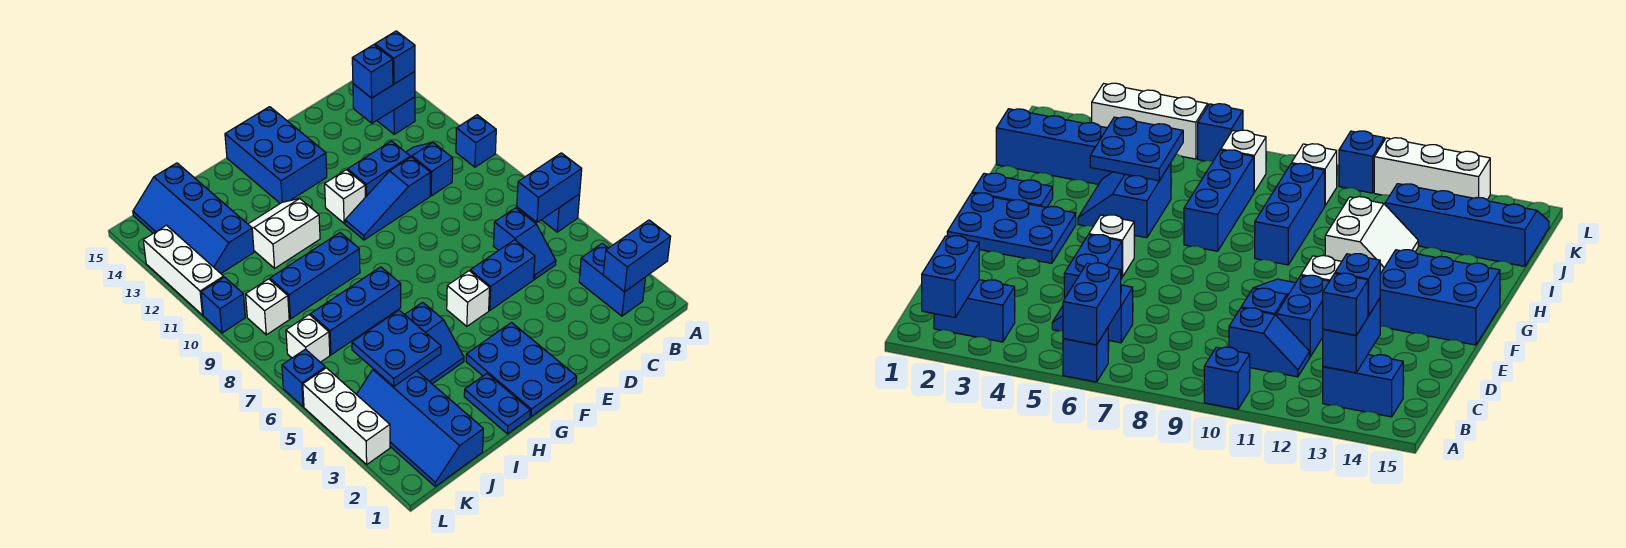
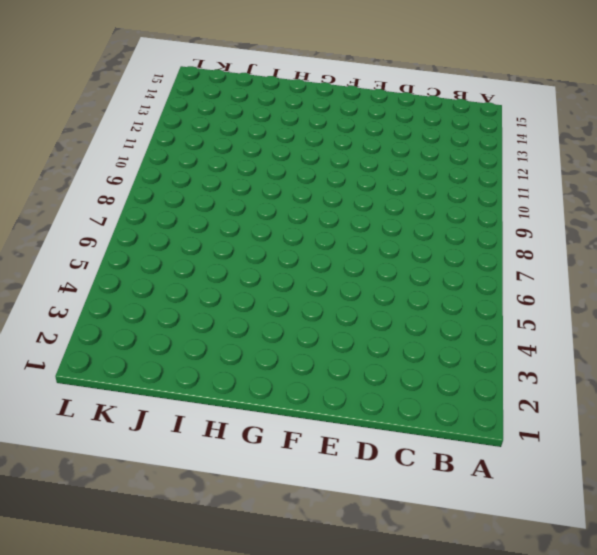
none -> blue brick A6 level 1
none -> blue brick A10 level 1
none -> blue brick B2:B3 level 1
none -> blue brick B13:B14 level 1

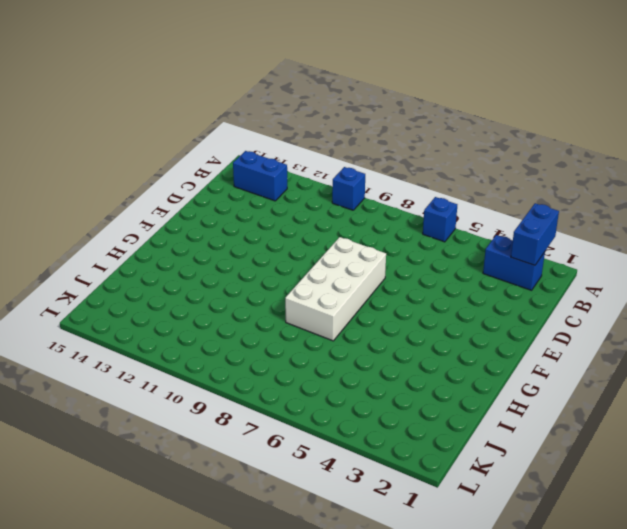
white brick E7:H8 level 1 -> blue brick H7:J7 level 1
none -> blue slope C5:C6 level 1 top 6
none -> blue slope C10:C11 level 1 top 10
none -> blue brick D5:E5 level 1
none -> blue slope D10:F10 level 1 top D

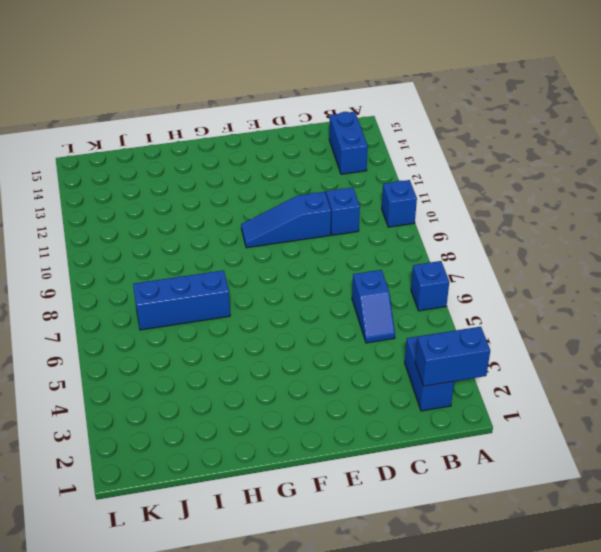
none -> blue brick D5:E5 level 1
none -> blue brick D11:E11 level 1
none -> blue plate F1:G3 level 1
none -> white brick F5 level 1

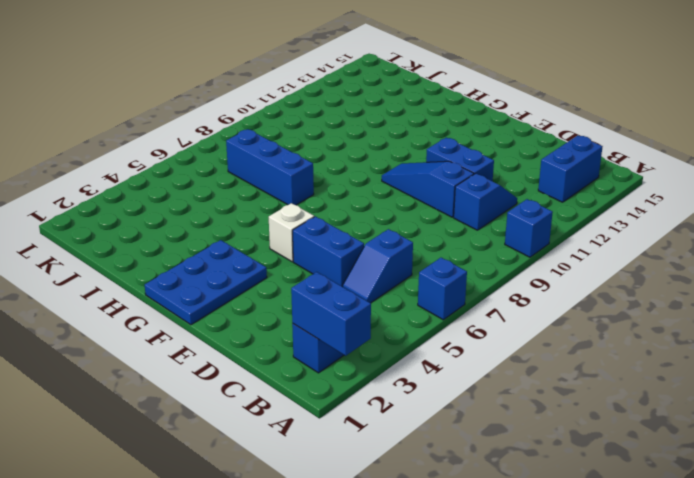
none -> white brick F11 level 1
none -> blue brick F13:G15 level 1
none -> blue plate H1:H2 level 1
none -> blue slope H4:I5 level 1 top 5

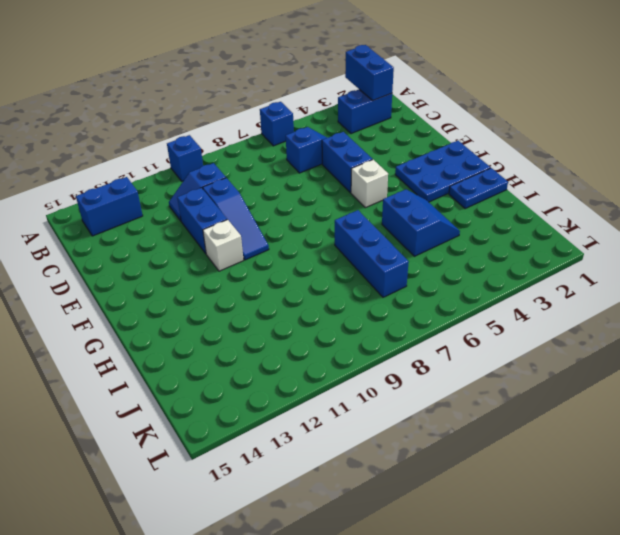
none -> blue brick F13:G15 level 1
none -> blue brick H9:J9 level 1
none -> white slope H11:I12 level 1 top 11
none -> blue slope J1:K4 level 1 top J

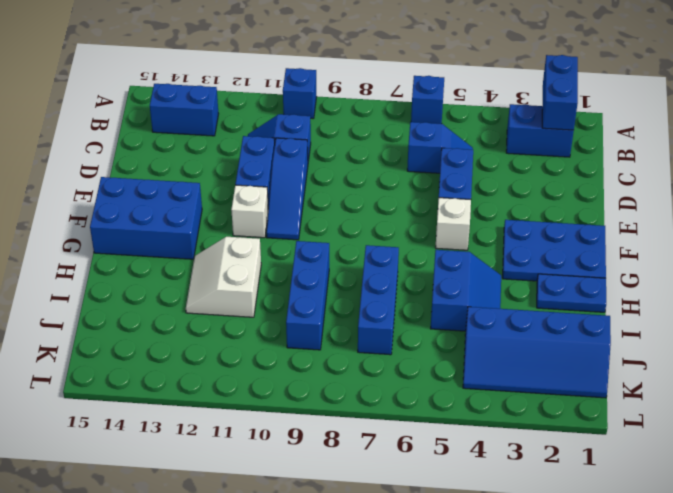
none -> blue slope J12:K15 level 1 top J
none -> white brick K7 level 1
none -> white brick K9 level 1
none -> white brick L3:L5 level 1

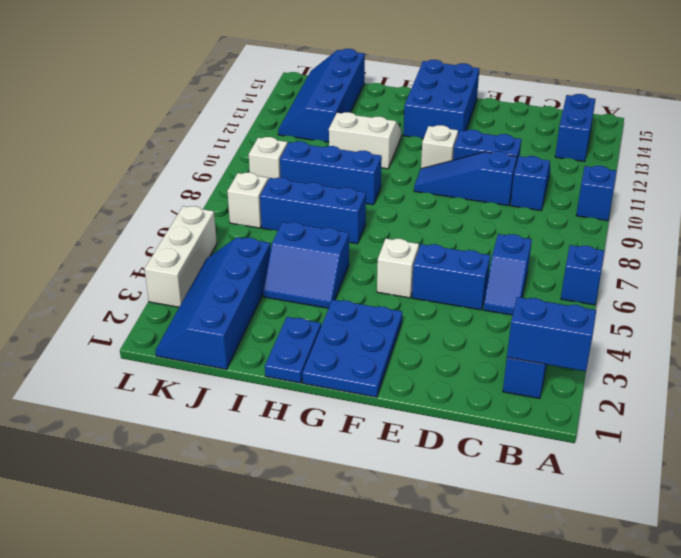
none -> blue brick L6 level 1
none -> blue brick L10 level 1
none -> white brick L11:L13 level 1
none -> blue brick A6:B6 level 2

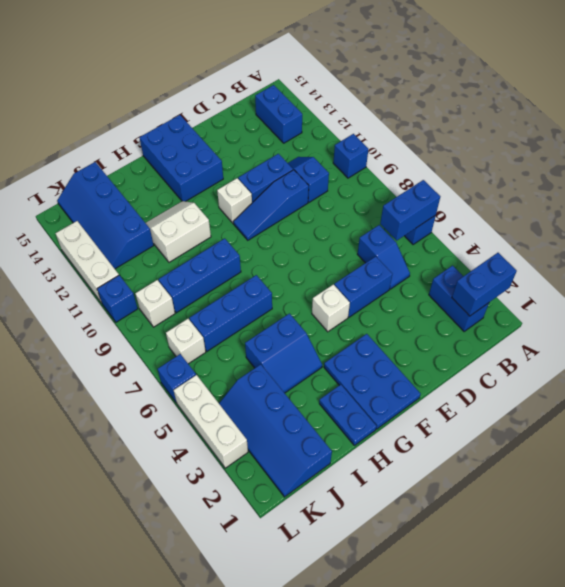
none -> blue brick B13:C13 level 2
none -> blue plate I4:J5 level 2
none -> blue brick B13 level 3
none -> blue brick C13 level 3

